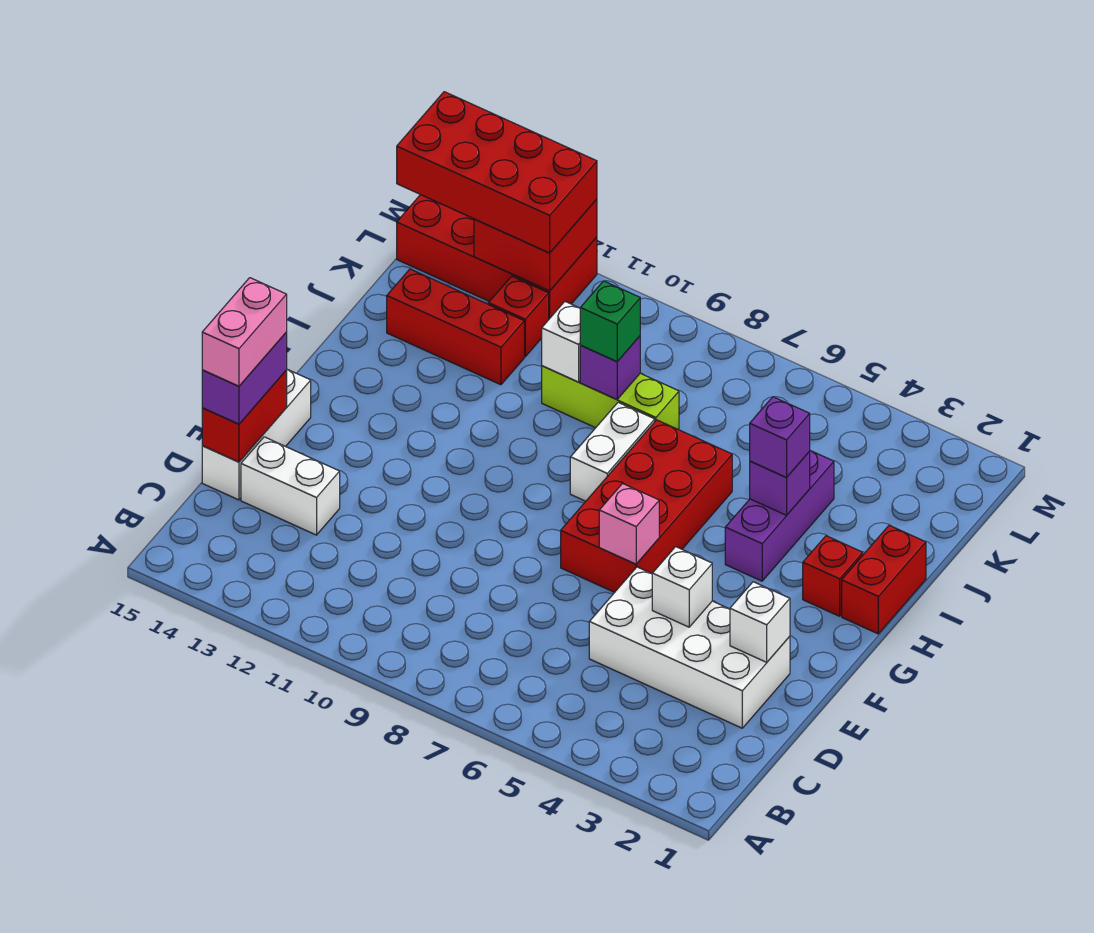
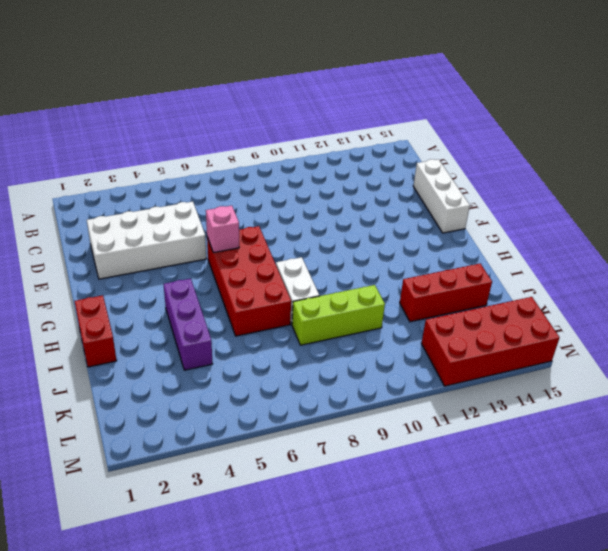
none -> white brick D13:D14 level 1
none -> red brick H2 level 1
none -> red brick K12 level 1

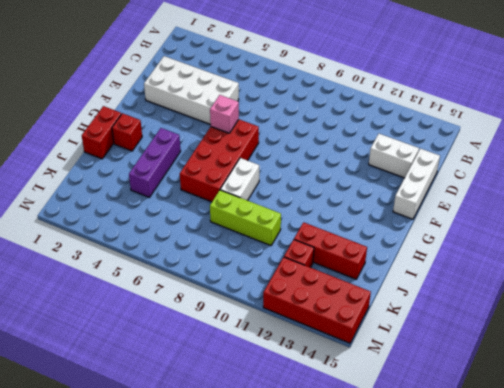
none -> red brick D15:E15 level 2
none -> white brick E2 level 2
none -> white brick E4 level 2

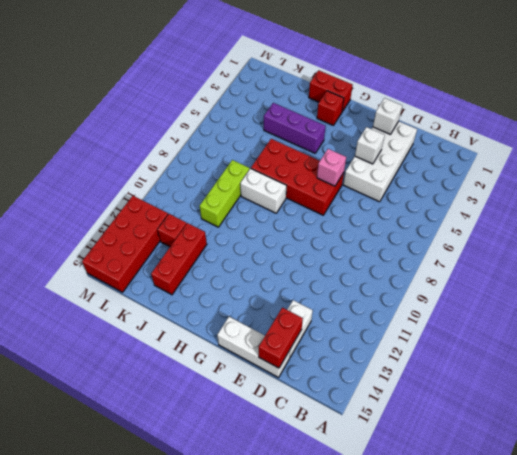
red brick D14:D15 level 2 -> red brick D15:E15 level 2
none -> purple brick I4 level 2
none -> purple brick J9 level 2
none -> white brick J10 level 2

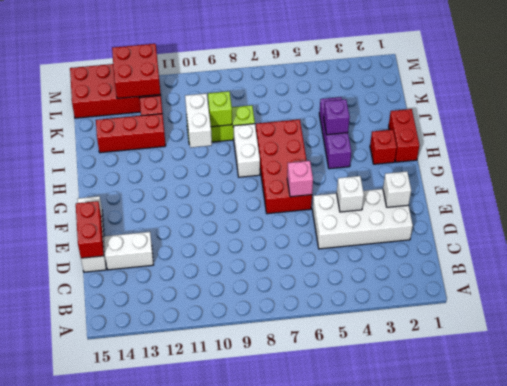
white brick I10:J10 level 2 -> white brick J10 level 2
lime brick J9 level 2 -> purple brick J9 level 2
none -> purple brick D15:E15 level 3
none -> purple brick I4 level 3
none -> green brick J9 level 3

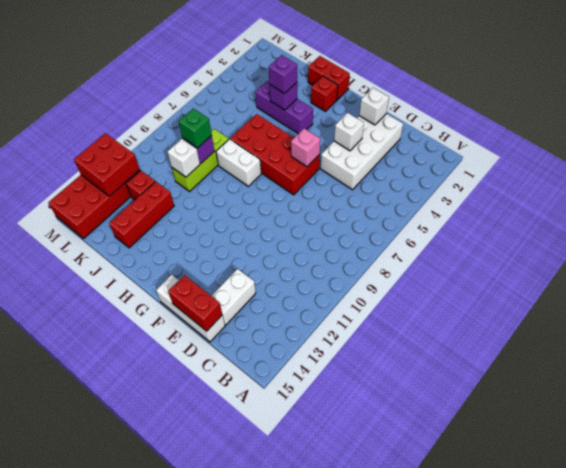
none -> purple brick D15:E15 level 3
none -> red brick L12:M15 level 3
none -> pink brick D15:E15 level 4

